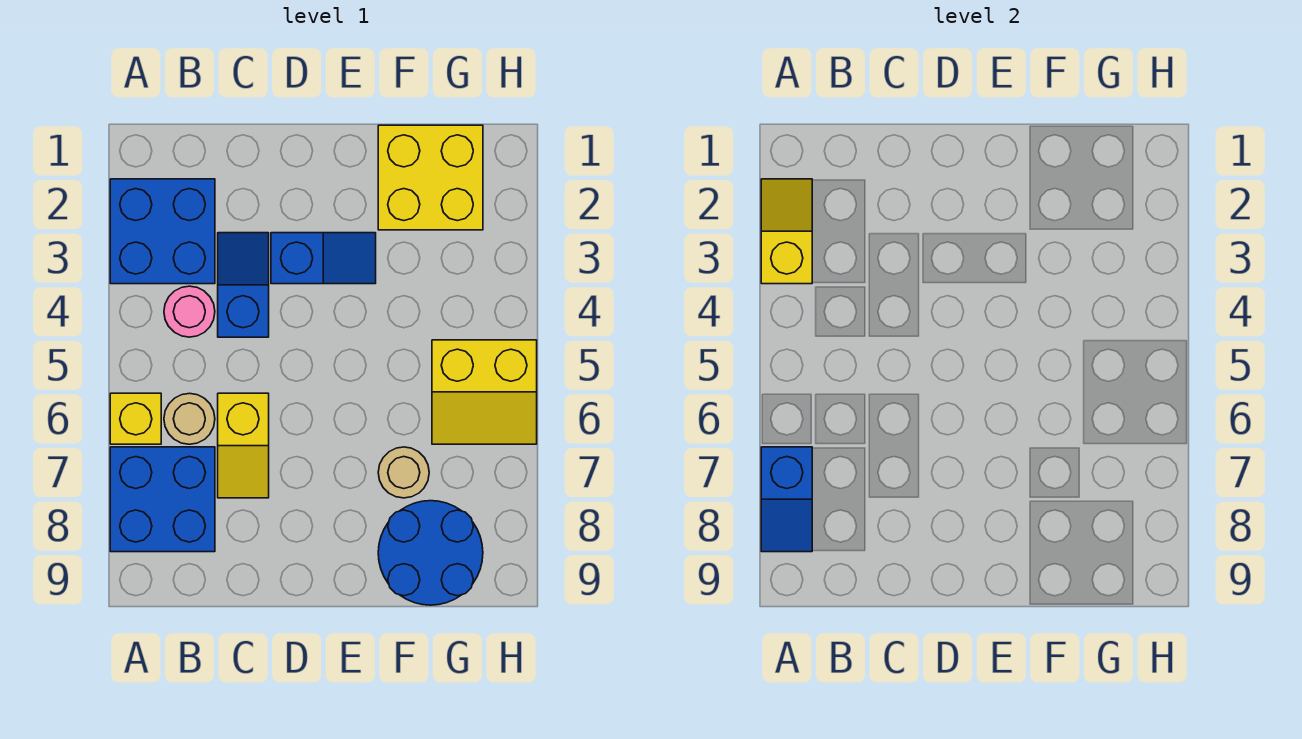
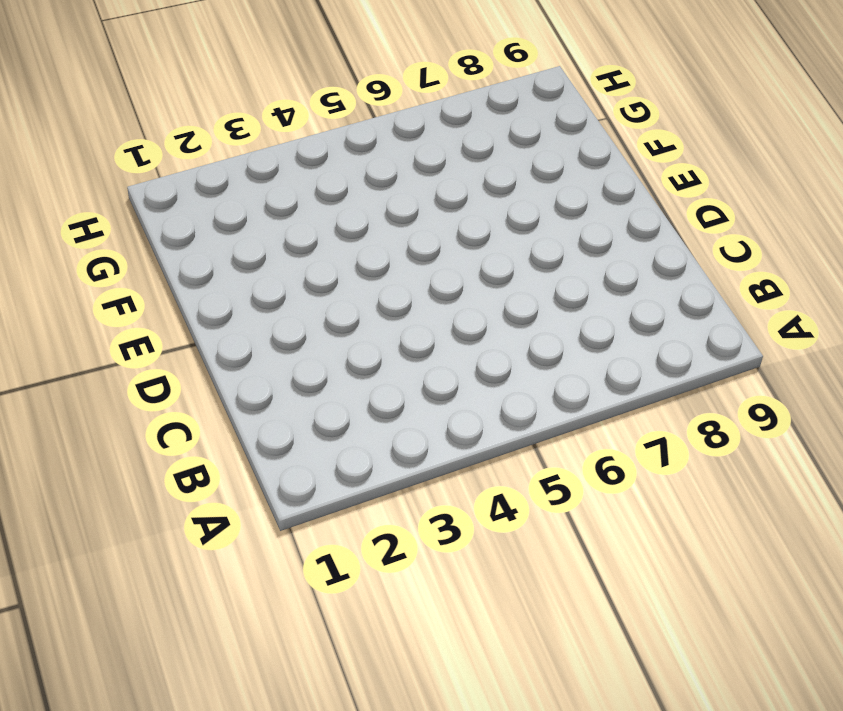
none -> blue brick A2:B3 level 1
none -> yellow brick A6 level 1
none -> blue brick A7:B8 level 1

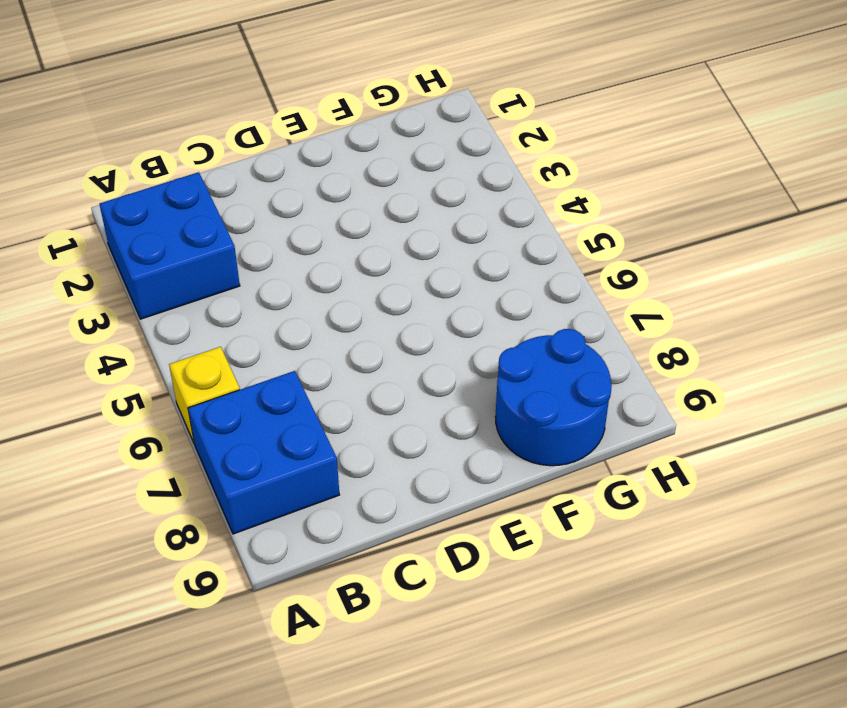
none -> pink round brick B4 level 1
none -> tan round brick B6 level 1
none -> blue slope C3:C4 level 1 top 4

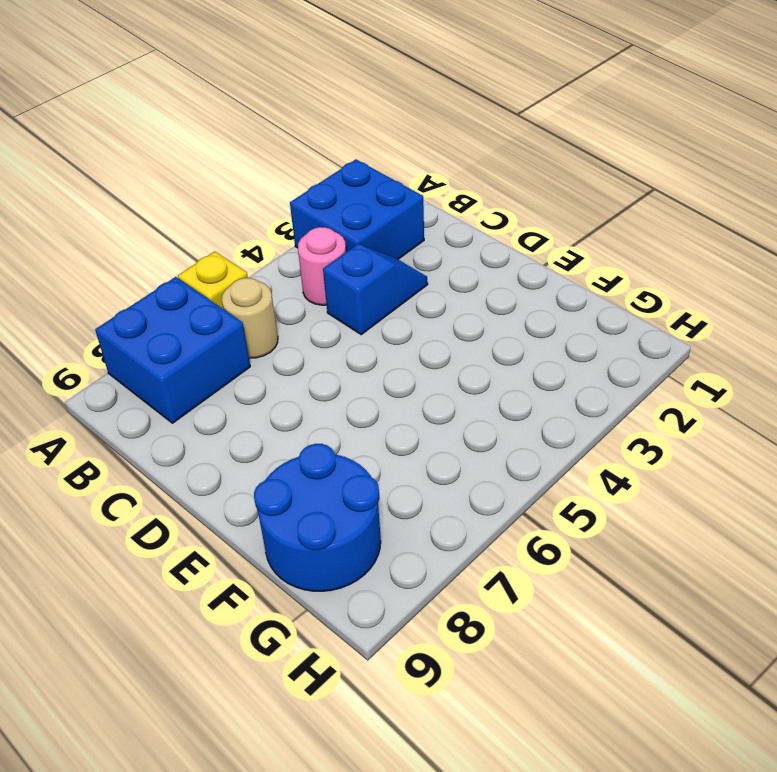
none -> yellow slope C6:C7 level 1 top 6
none -> blue slope D3:E3 level 1 top D
none -> yellow brick F1:G2 level 1

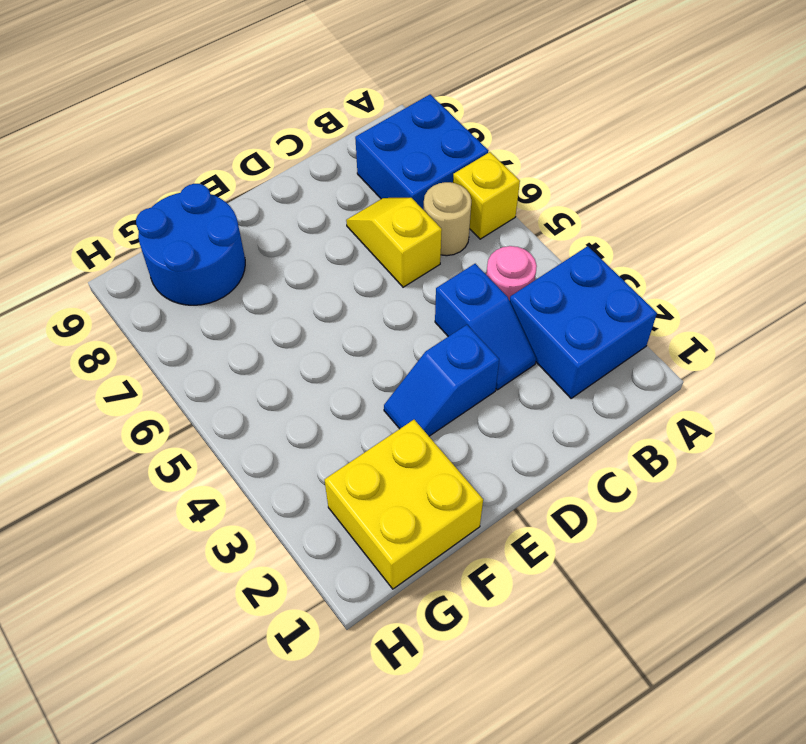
none -> tan round brick F7 level 1
none -> yellow slope G5:H6 level 1 top 5
none -> yellow slope A2:A3 level 2 top 3

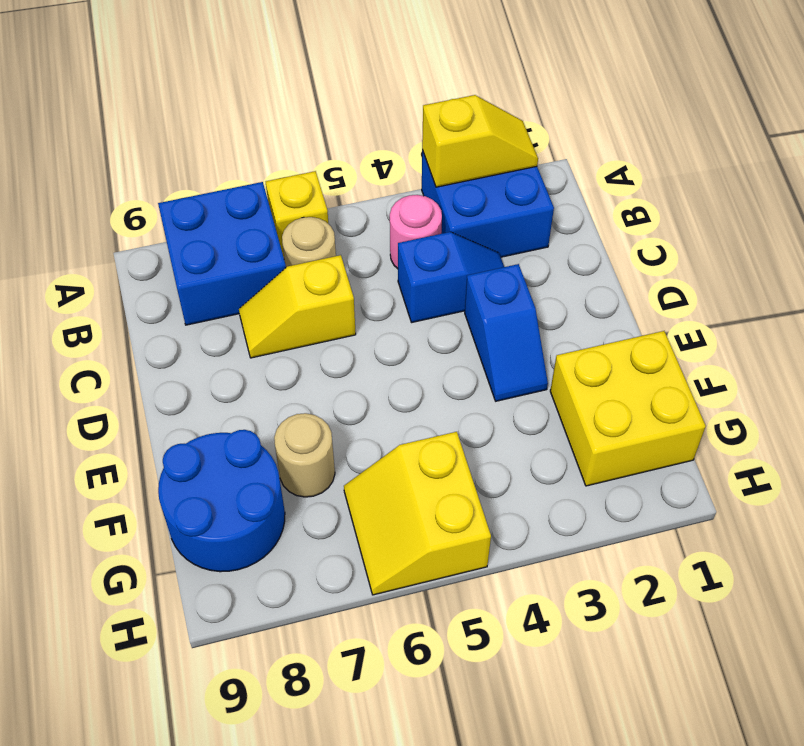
none -> blue slope A7:A8 level 2 top 7

